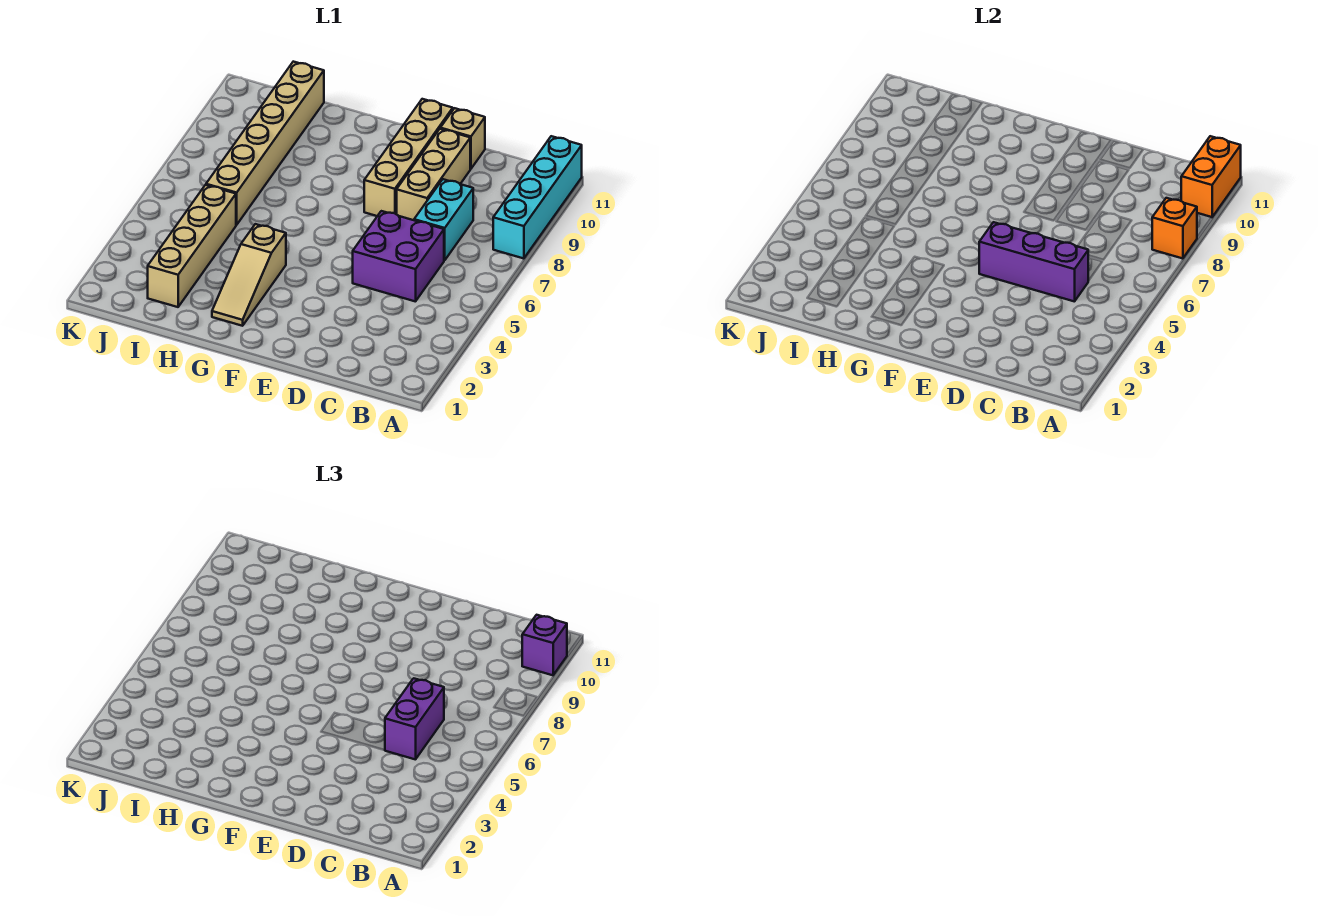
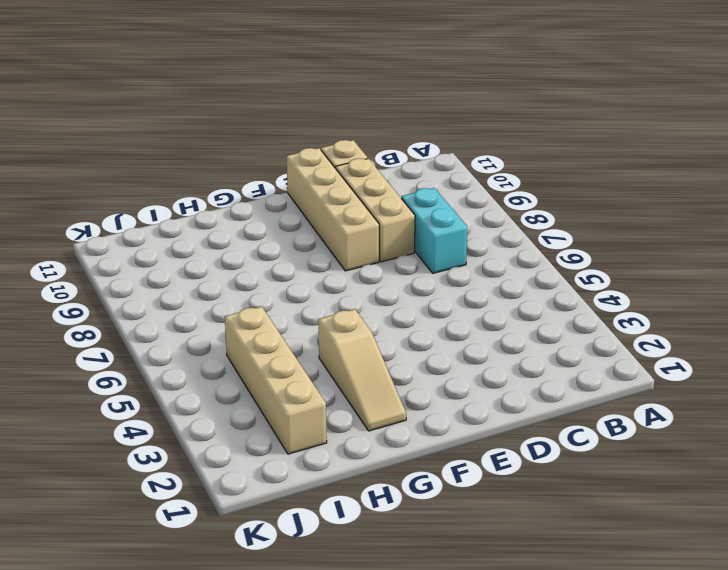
none -> cyan brick A8:A11 level 1
none -> purple brick C5:D6 level 1
none -> tan brick I6:I11 level 1

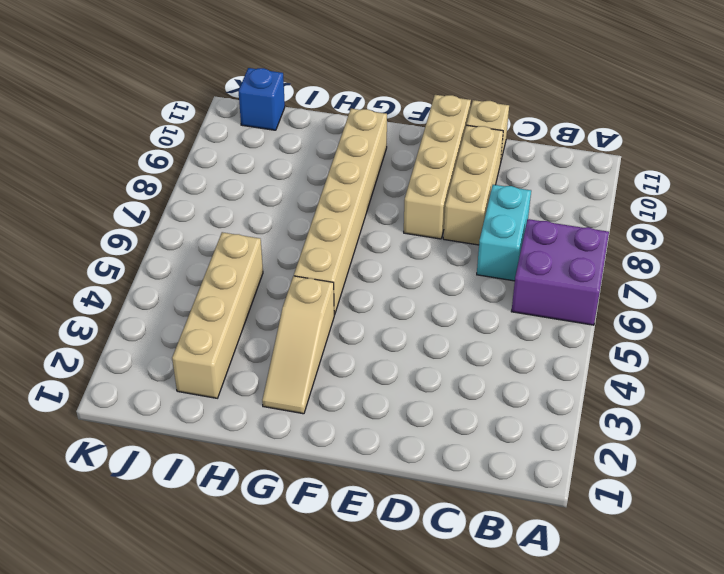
purple brick A6:B7 level 1 -> purple brick C5:D6 level 1
tan brick G5:G10 level 1 -> tan brick I6:I11 level 1
blue brick J11 level 1 -> none
none -> cyan brick A8:A11 level 1
none -> orange brick A8 level 2
none -> orange brick A10:A11 level 2

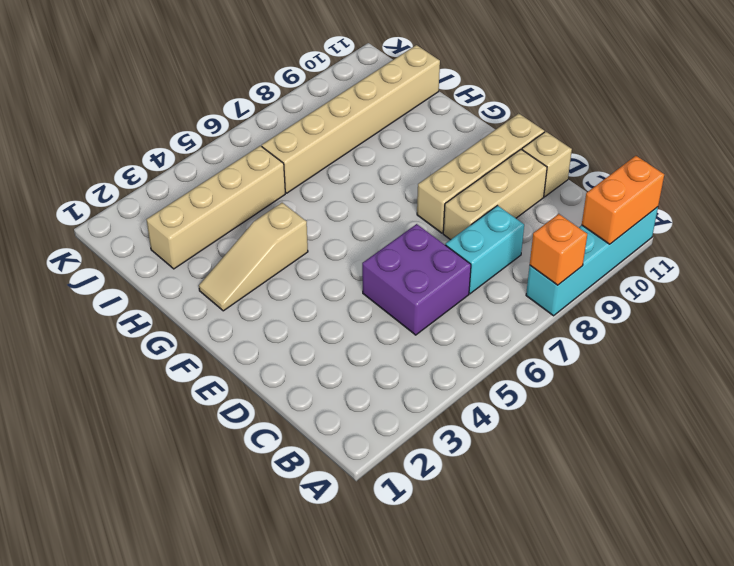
none -> purple brick C5:E5 level 2
none -> purple brick A10 level 3
none -> purple brick C5:C6 level 3

